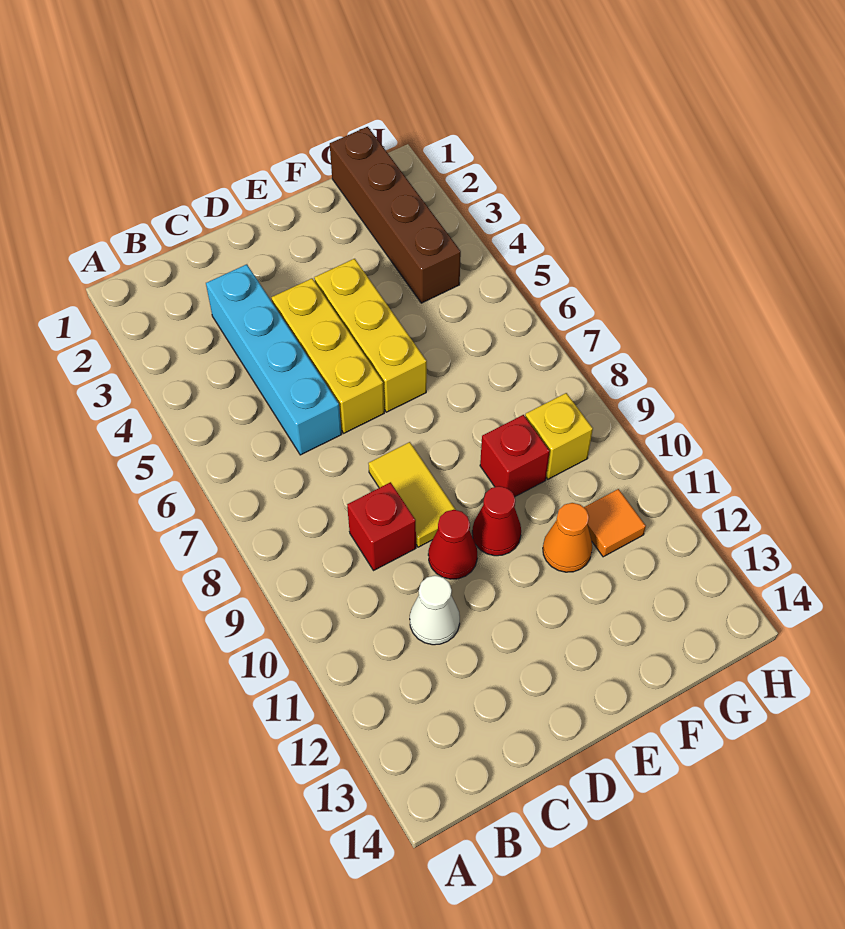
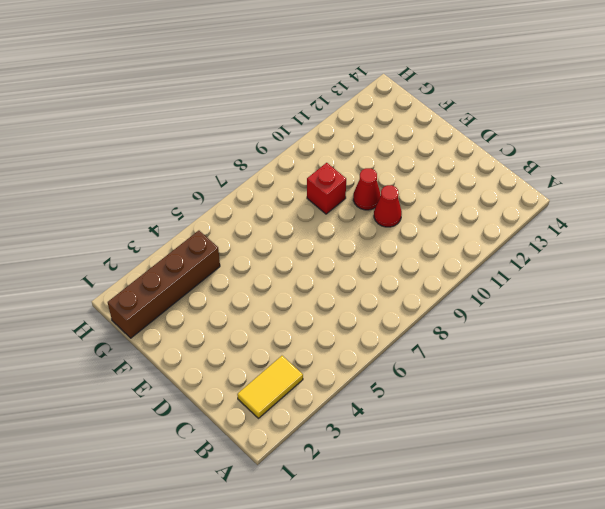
yellow tile B2:B3 level 1 -> yellow tile D8:D9 level 1
none -> cyan brick C3:C6 level 1
none -> red brick C9 level 1
none -> white cone C11 level 1

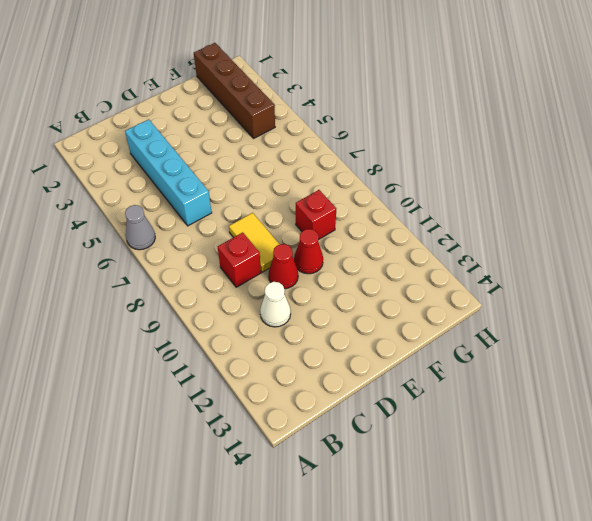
grey cone A6 level 1 -> none
none -> yellow brick D4:D6 level 1
none -> yellow brick E4:E6 level 1
none -> orange cone F11 level 1

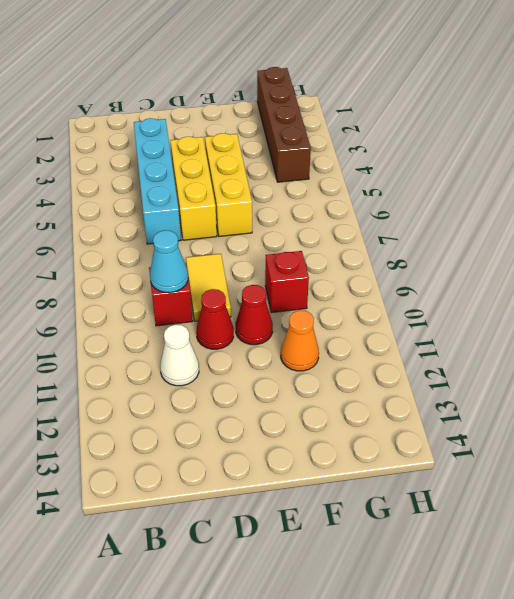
cyan cone C9 level 2 -> none
none -> yellow brick G9 level 1
none -> orange tile G11 level 1

